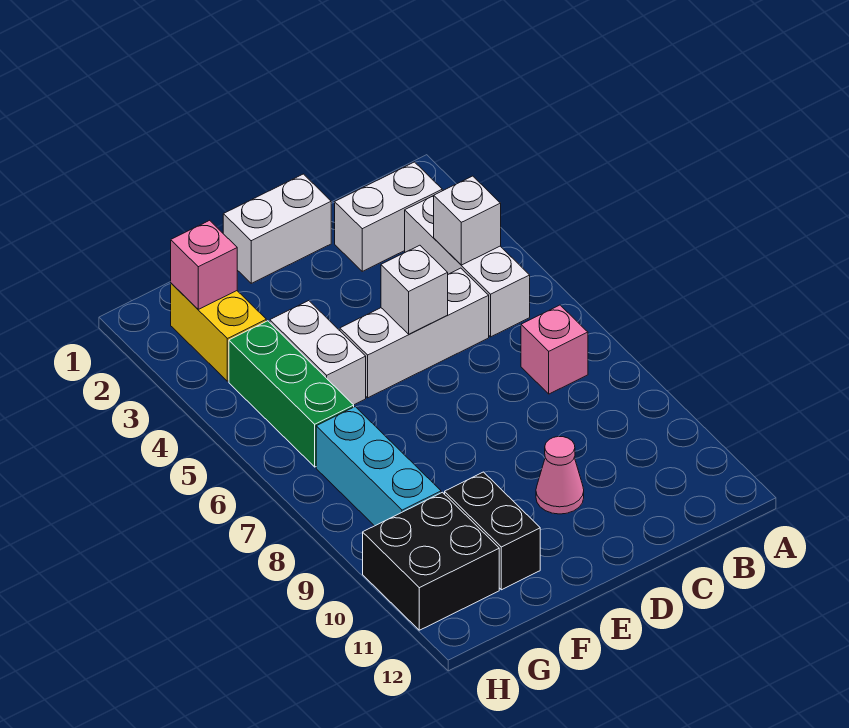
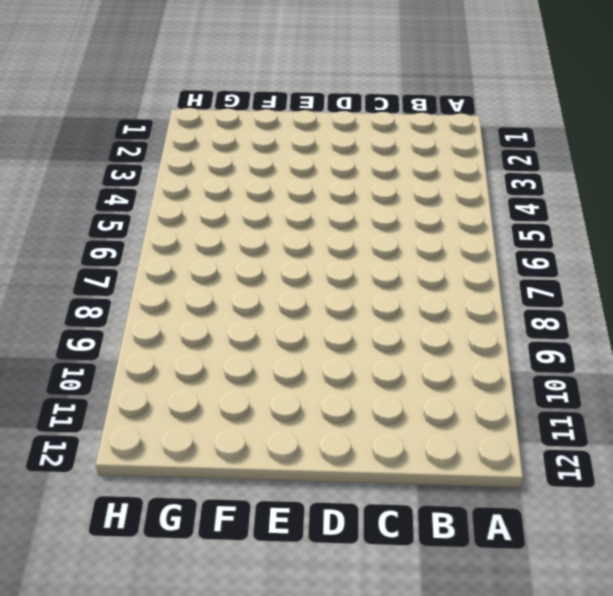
none -> white brick B2:C2 level 1
none -> white brick B3:B5 level 1
none -> pink brick B7 level 1

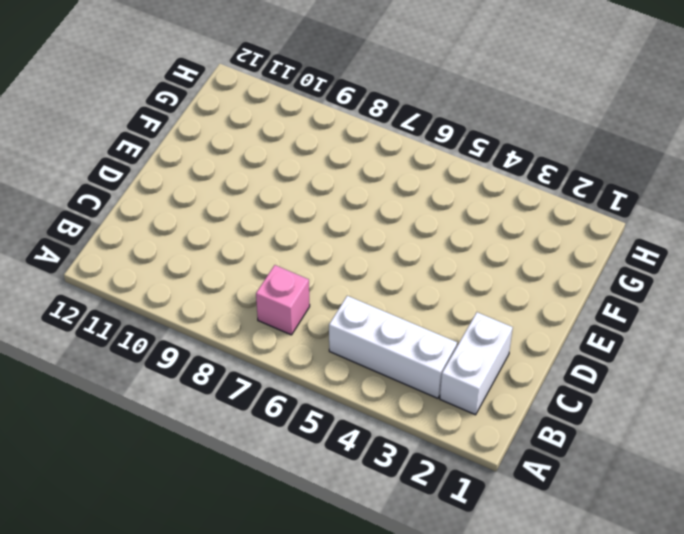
none -> white brick C5:E5 level 1
none -> white brick D1:E1 level 1
none -> pink cone D10 level 1

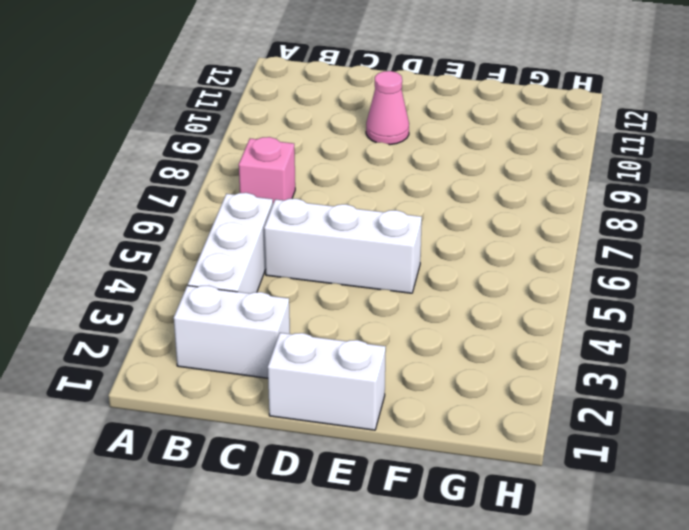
none -> white brick F4:F5 level 1
none -> black brick F10:F11 level 1
none -> yellow brick G2:G3 level 1

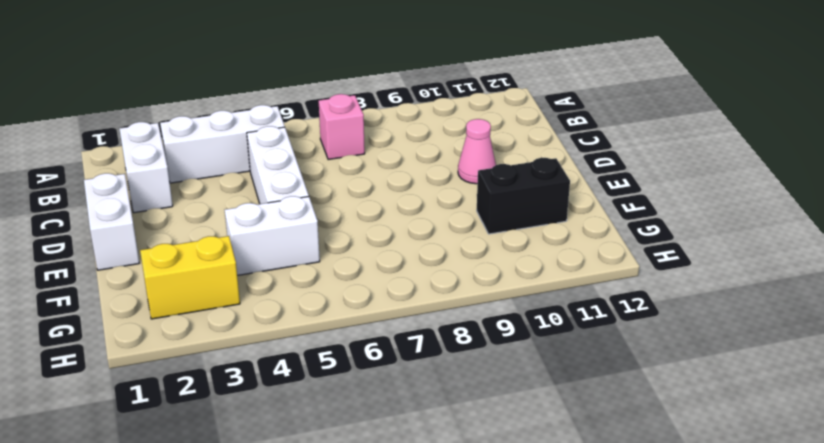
none -> green brick G4:G6 level 1
none -> cyan brick G7:G9 level 1
none -> black brick G10:H11 level 1

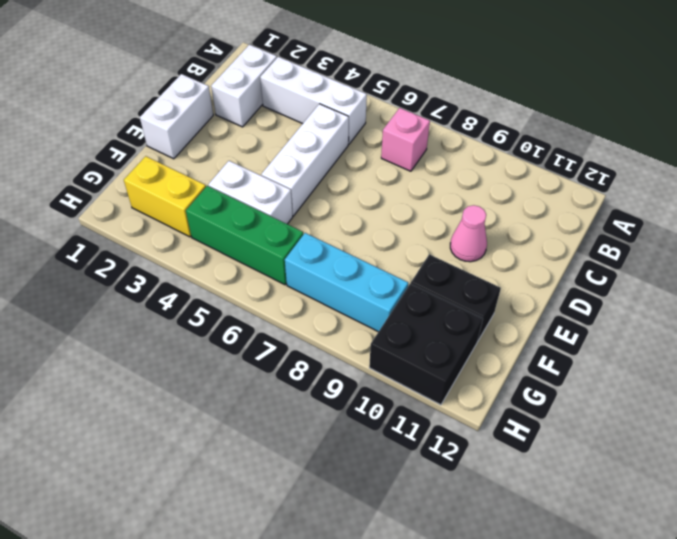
none -> white brick B4 level 2
none -> white brick D5 level 2
none -> pink brick G2 level 2

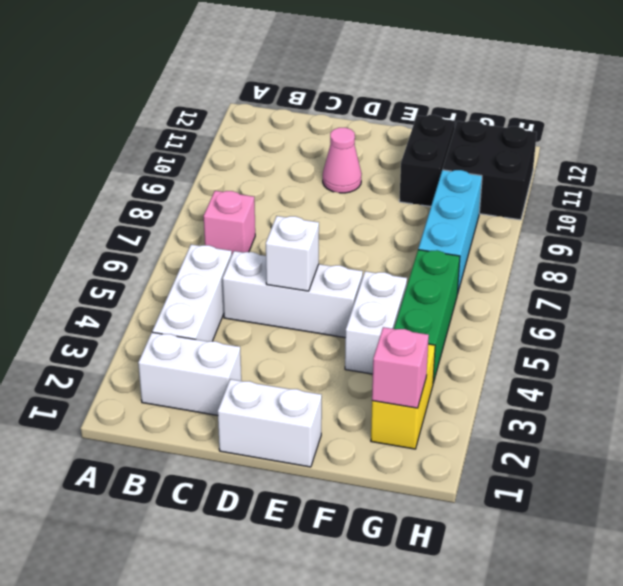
none -> white brick B4 level 2

